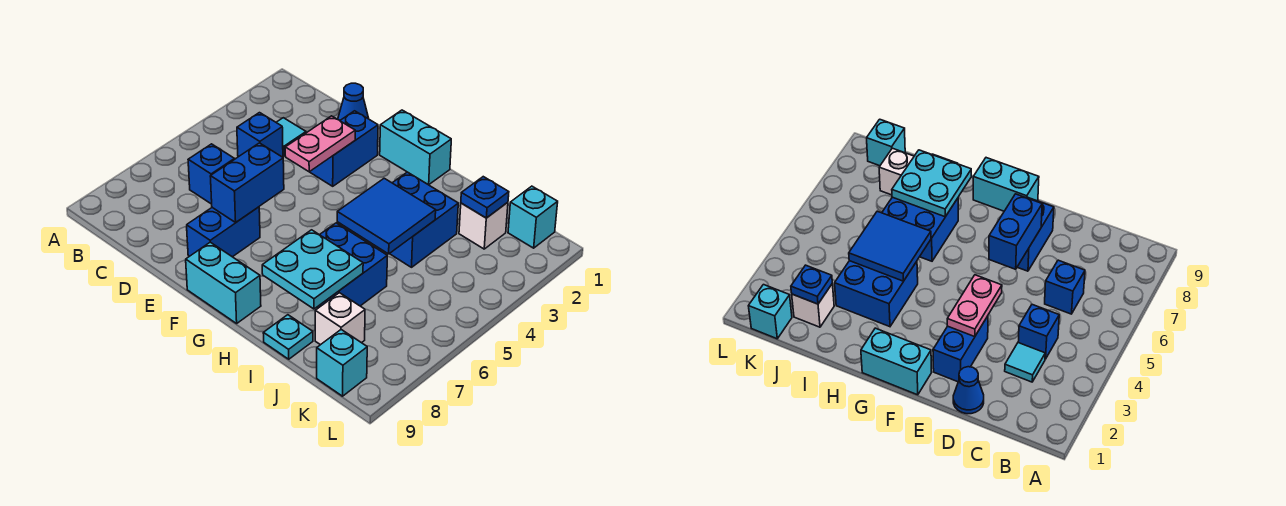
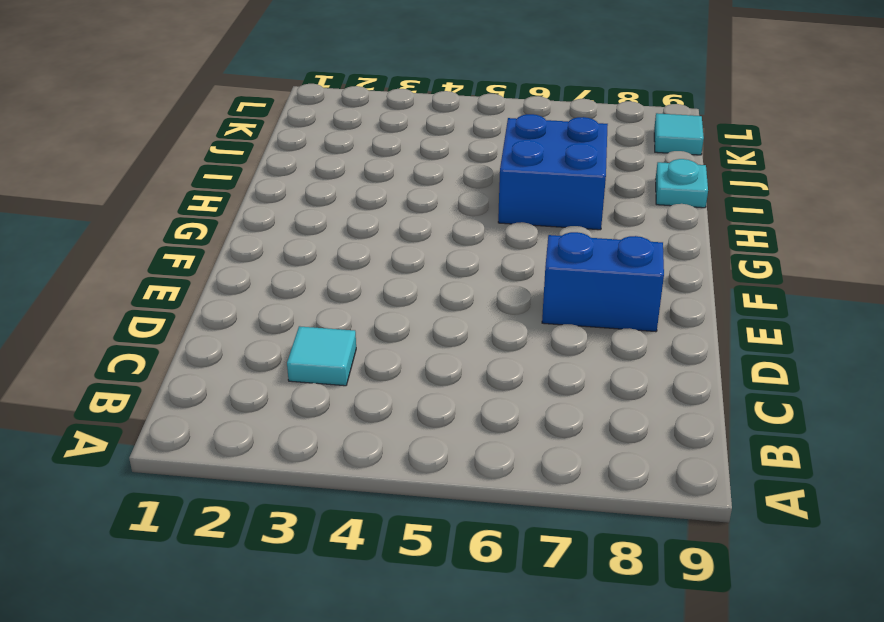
cyan tile K9 level 1 -> cyan brick K9 level 1
none -> blue brick C4 level 1
none -> blue brick C6 level 1
none -> blue cone D1 level 1

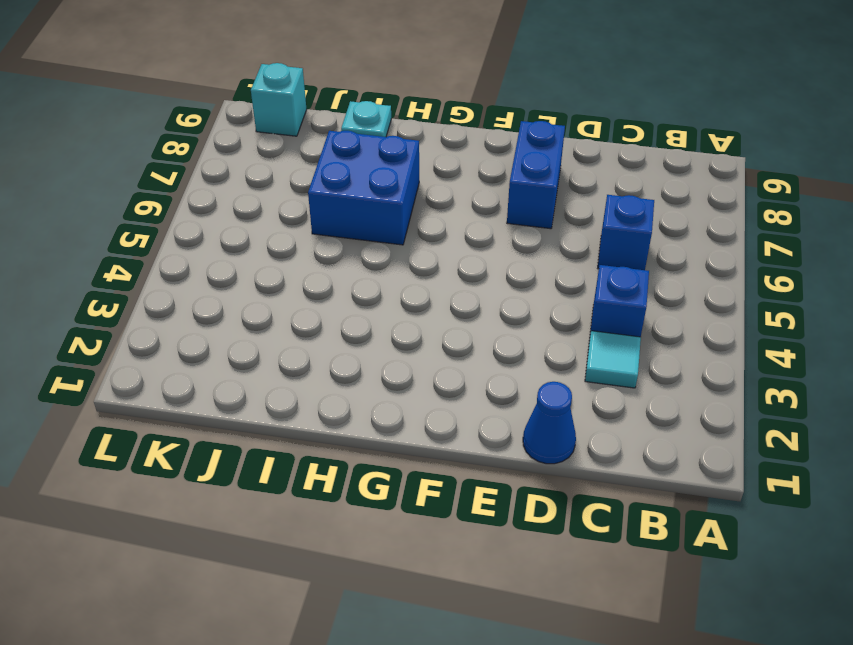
none -> blue brick E2:E3 level 1
none -> cyan brick F1:G1 level 1
none -> cyan brick F9:G9 level 1

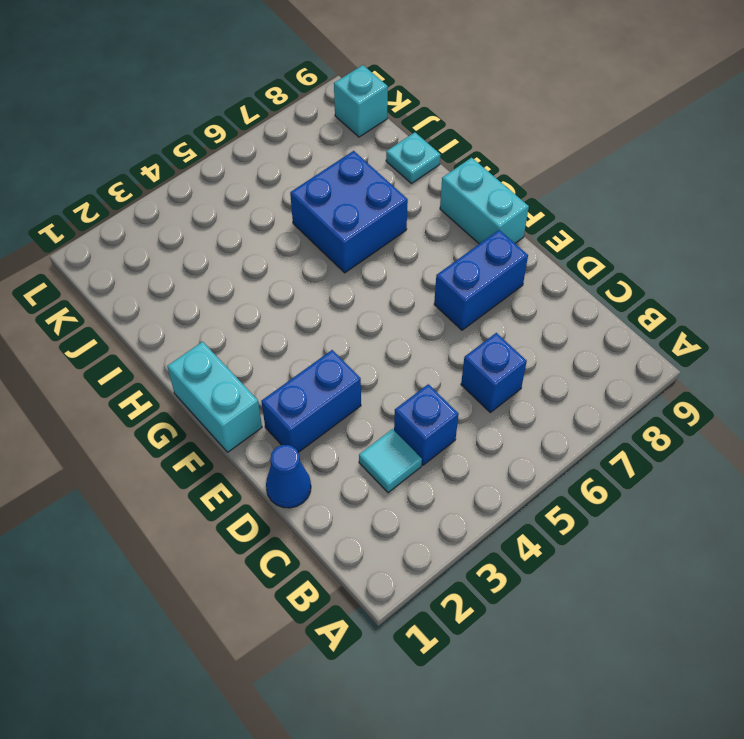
none -> blue brick H3:I4 level 1
none -> white brick J2 level 1
none -> white brick J8 level 1

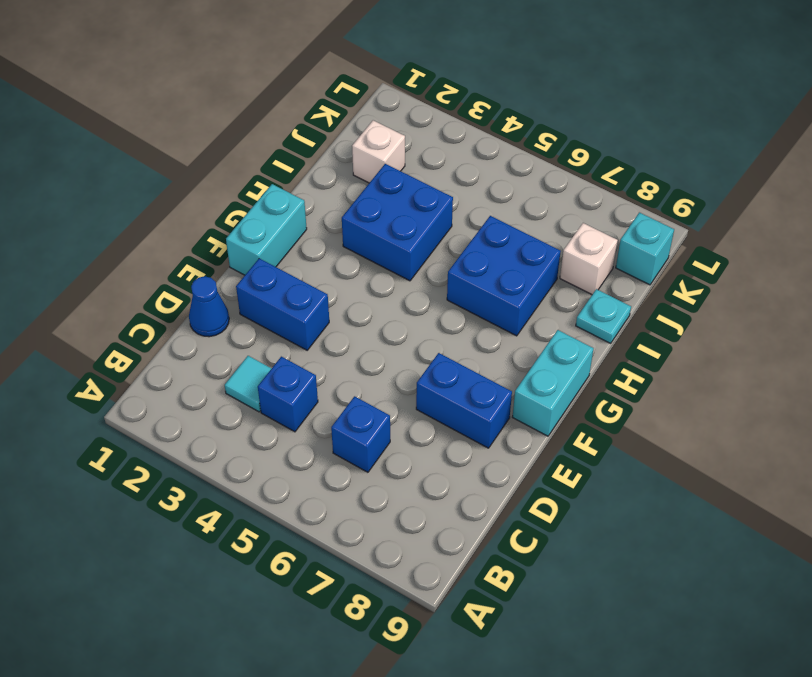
none -> cyan brick K1 level 1
none -> pink plate E3:E4 level 2
none -> blue brick E6:E7 level 2

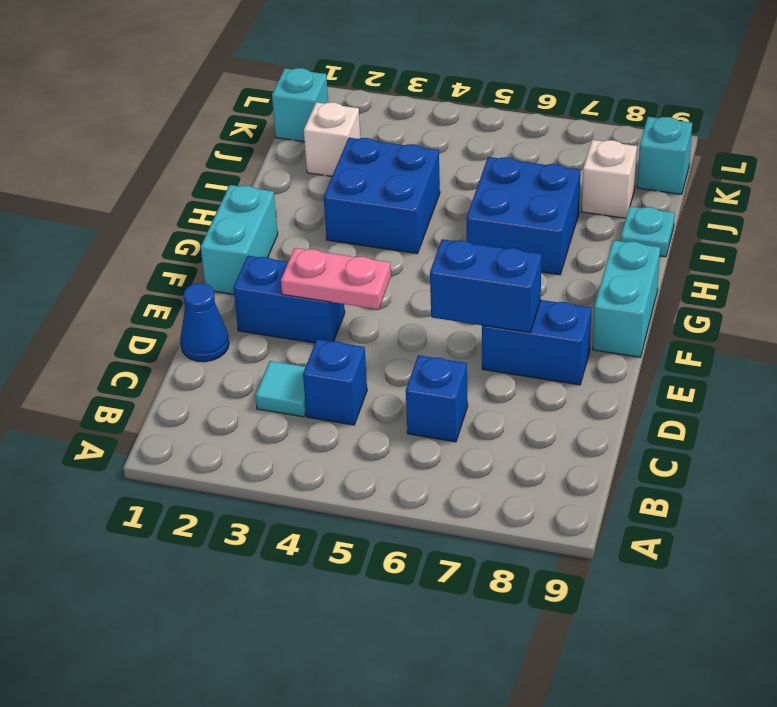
none -> blue tile H4:I5 level 2
none -> cyan plate H7:I8 level 2
none -> blue plate J2 level 2

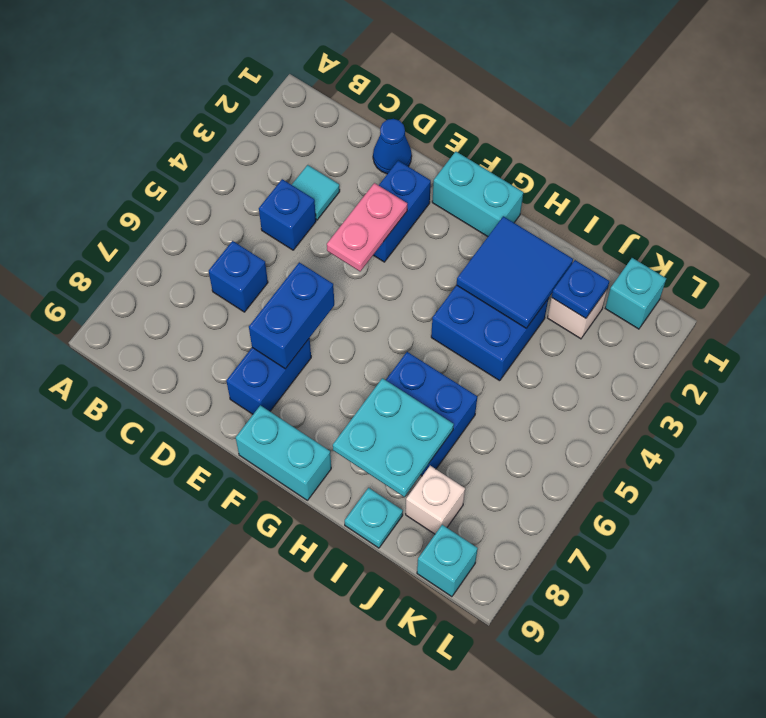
blue tile H2:I3 level 2 -> blue tile H4:I5 level 2

